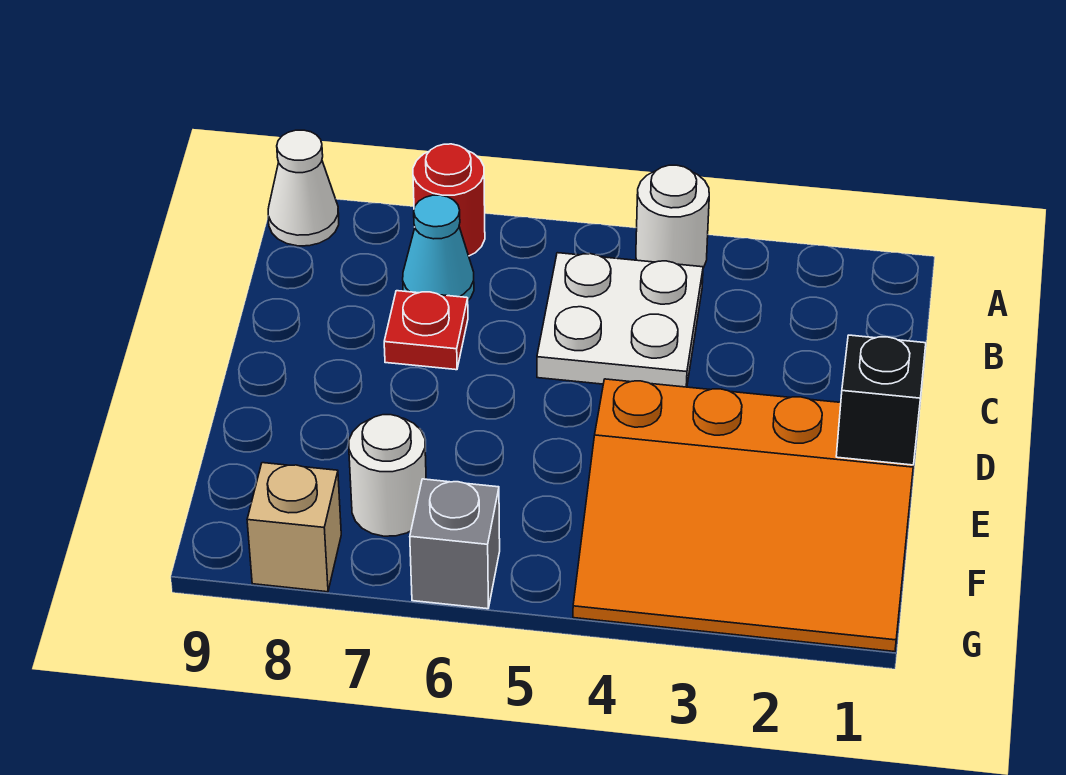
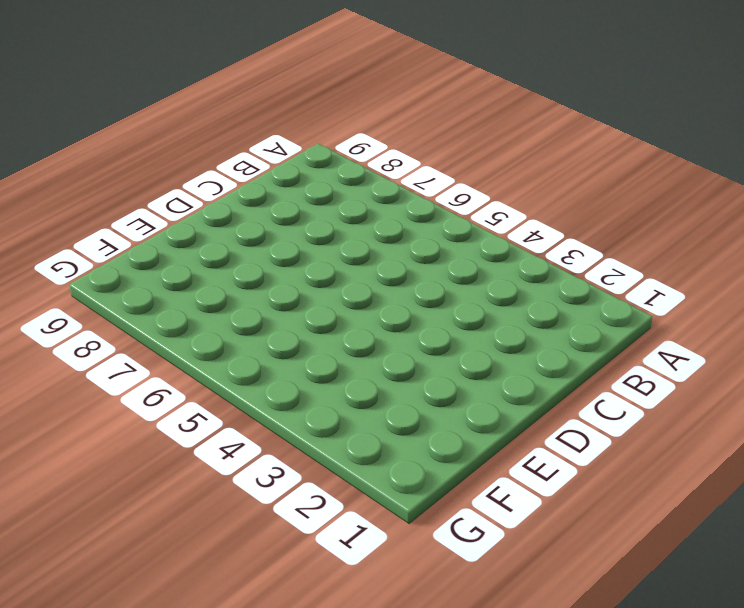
none -> white round brick A4 level 1
none -> red round brick A7 level 1

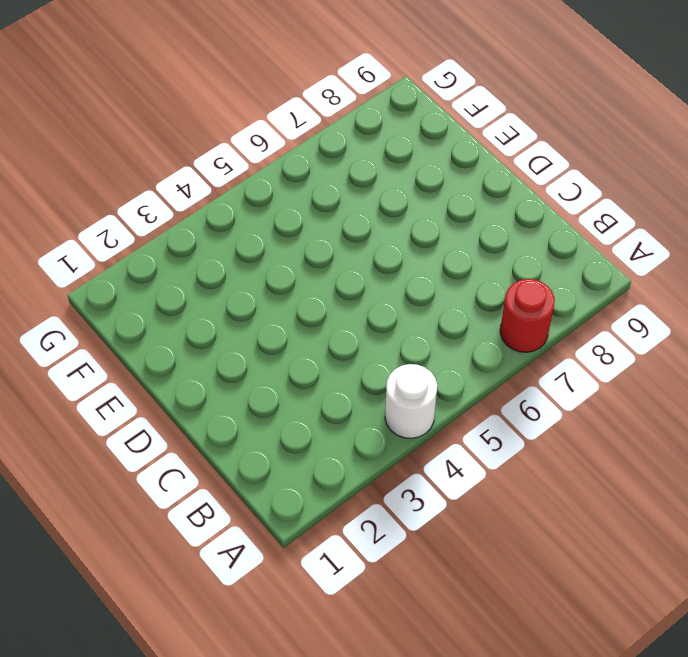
none -> white cone A9 level 1
none -> white plate B4:C5 level 1

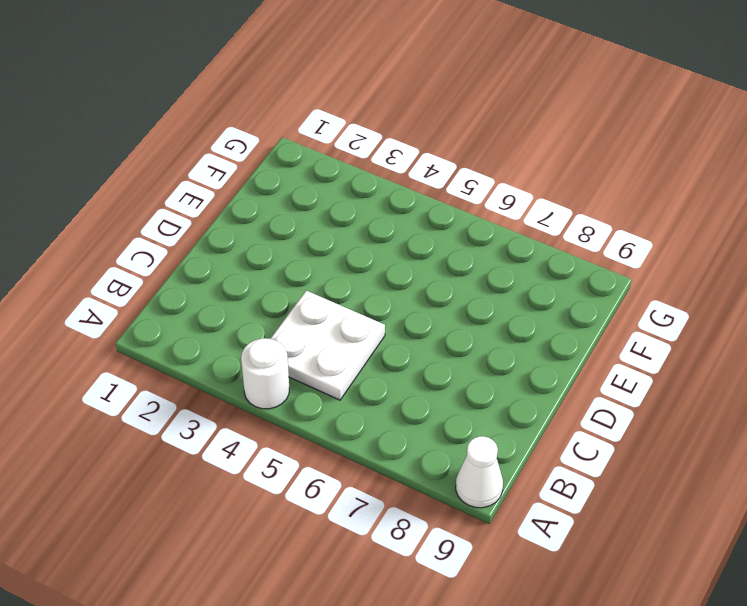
none -> red round brick A7 level 1
none -> cyan cone B7 level 1

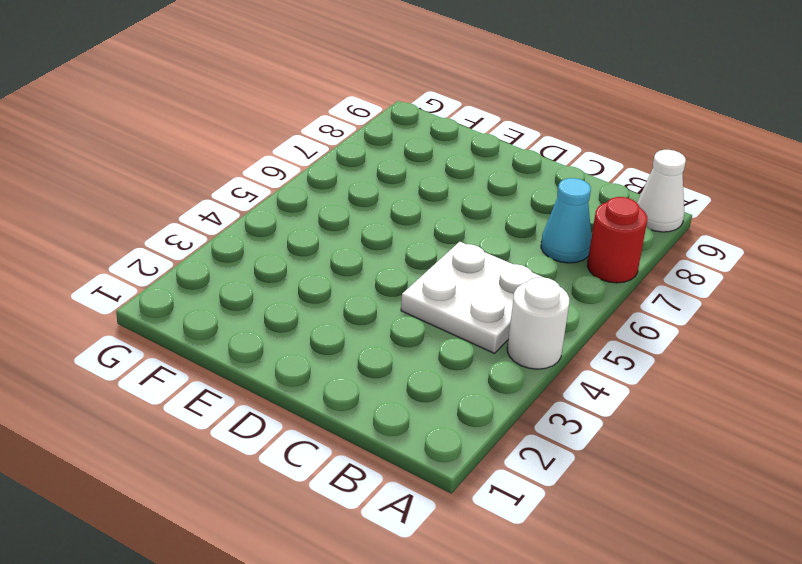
none -> red plate C7 level 1
none -> orange slope E1:G4 level 1 top E

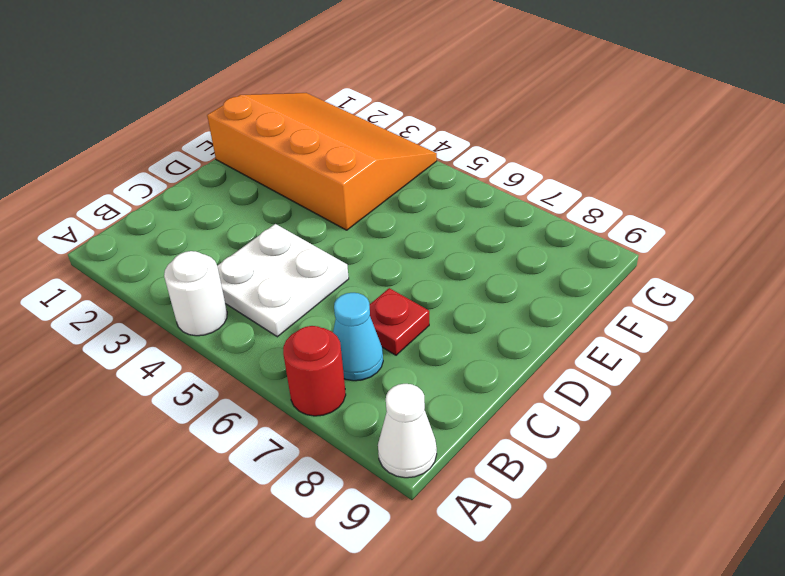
none -> white round brick F7 level 1
none -> grey brick G6 level 1

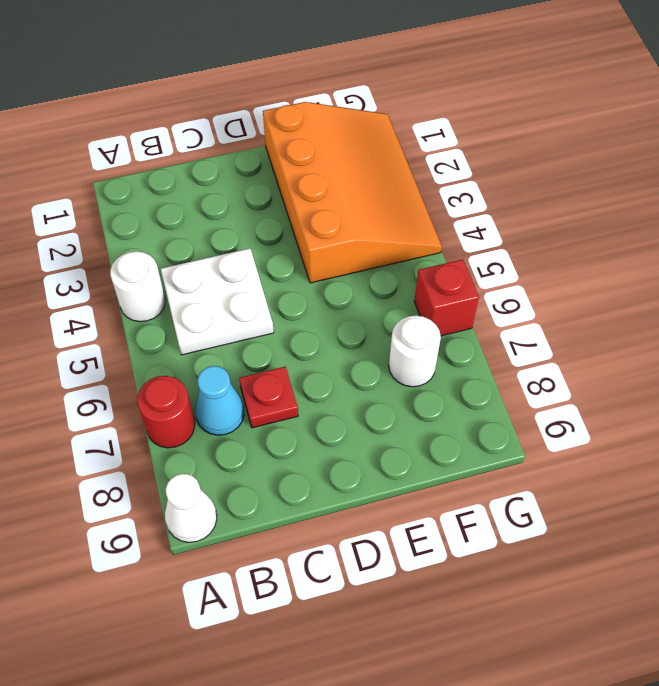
red brick G6 level 1 -> grey brick G6 level 1
none -> tan brick G8 level 1
none -> black brick E1 level 2

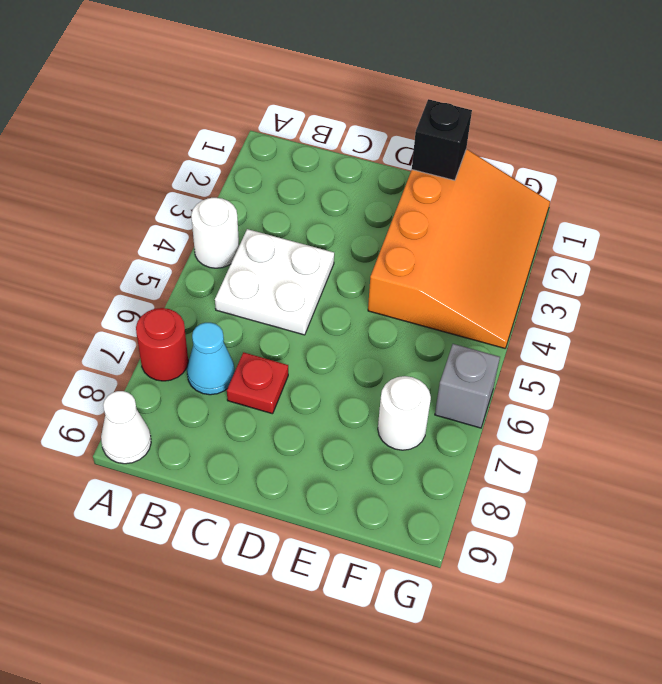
none -> tan brick G8 level 1

